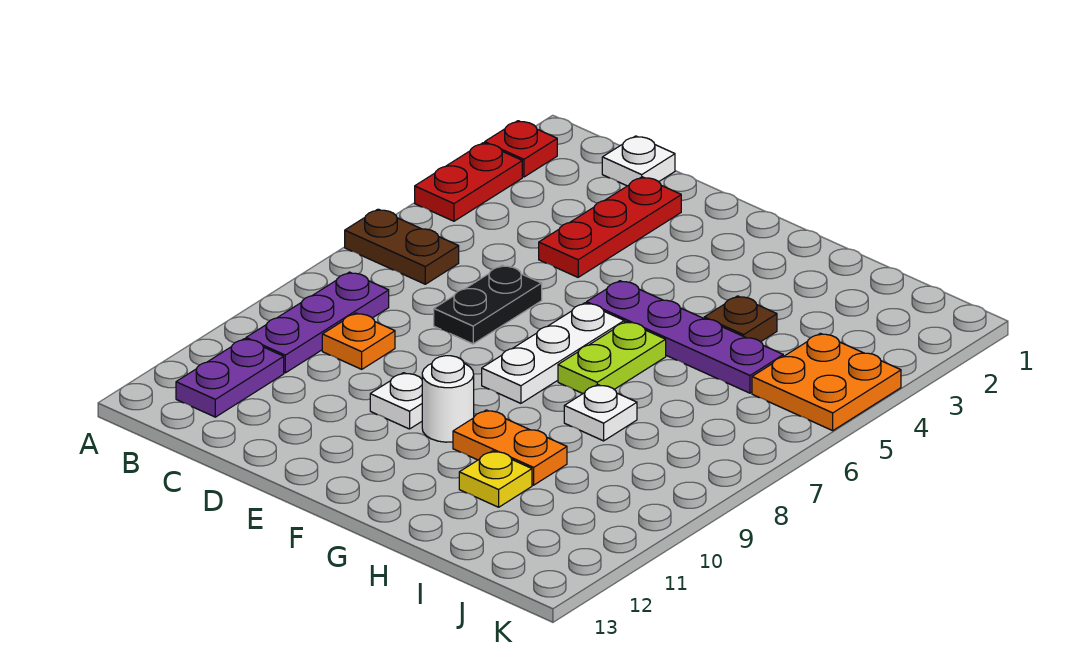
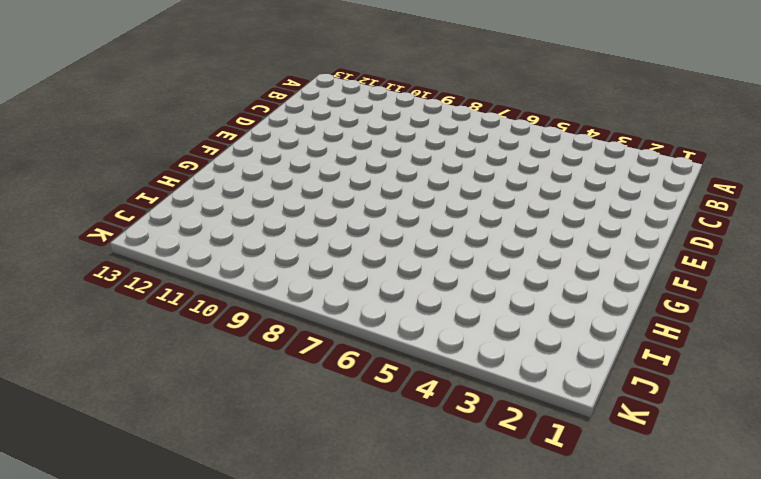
none -> red plate A2 level 1
none -> red plate A3:A4 level 1
none -> brown plate A6:B6 level 1

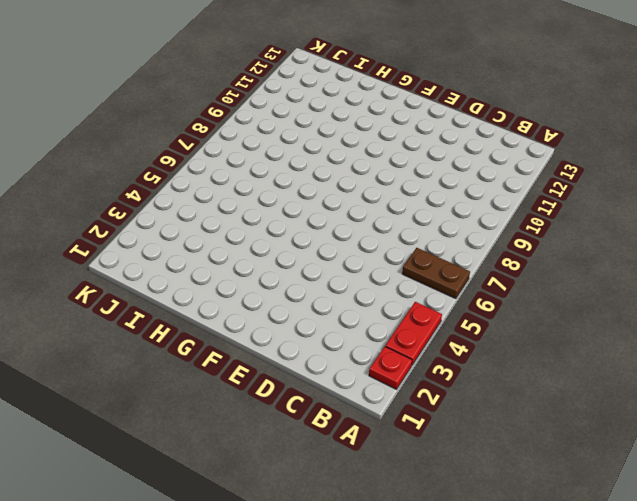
none -> purple plate B8:B10 level 1
none -> purple plate B11:B12 level 1
none -> white plate C1 level 1

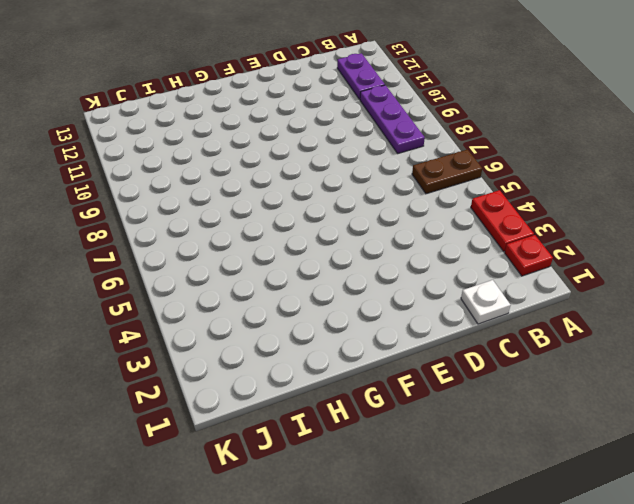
none -> orange plate C9 level 1
none -> red plate D2:D4 level 1
none -> black plate D6:D7 level 1

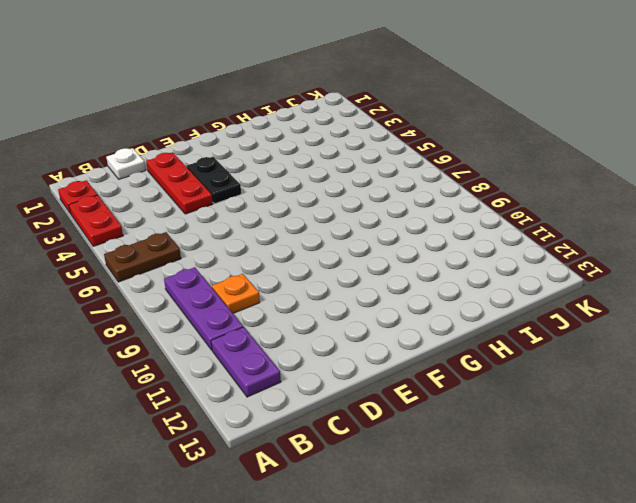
black plate E3:E4 level 1 -> black plate D6:D7 level 1
none -> white plate E10 level 1
none -> purple plate F5:I5 level 1
none -> white plate F6:F8 level 1

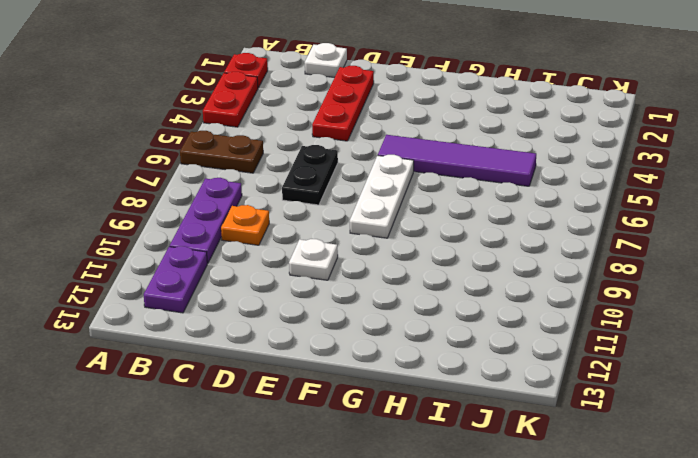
purple tile F5:I5 level 1 -> purple plate F5:I5 level 1
none -> white round brick F10 level 1
none -> lime plate G6:G7 level 1
none -> orange plate G10:H10 level 1

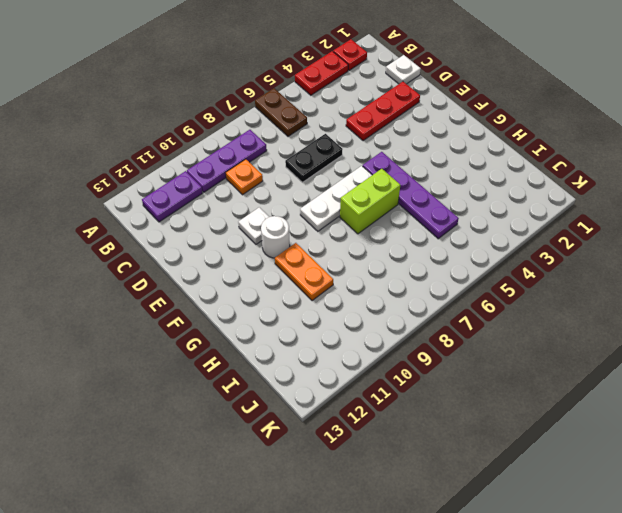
lime brick G6:G7 level 1 -> lime plate G6:G7 level 1
none -> brown plate H4 level 1
none -> white plate H8 level 1
none -> yellow plate H11 level 1

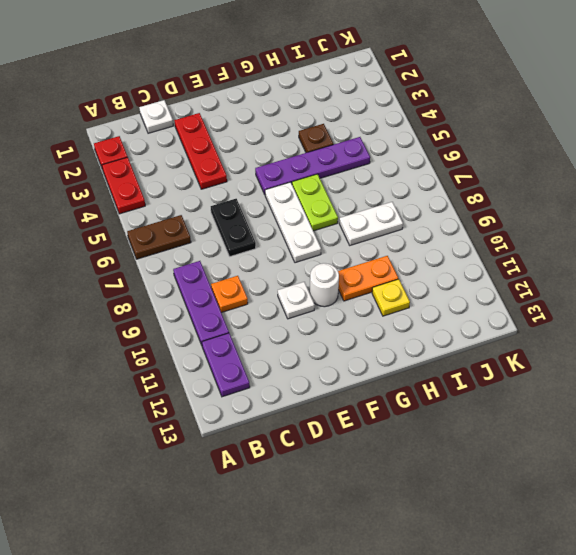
white plate H8:I8 level 1 -> white plate H8 level 1
none -> orange plate J4:K5 level 1

